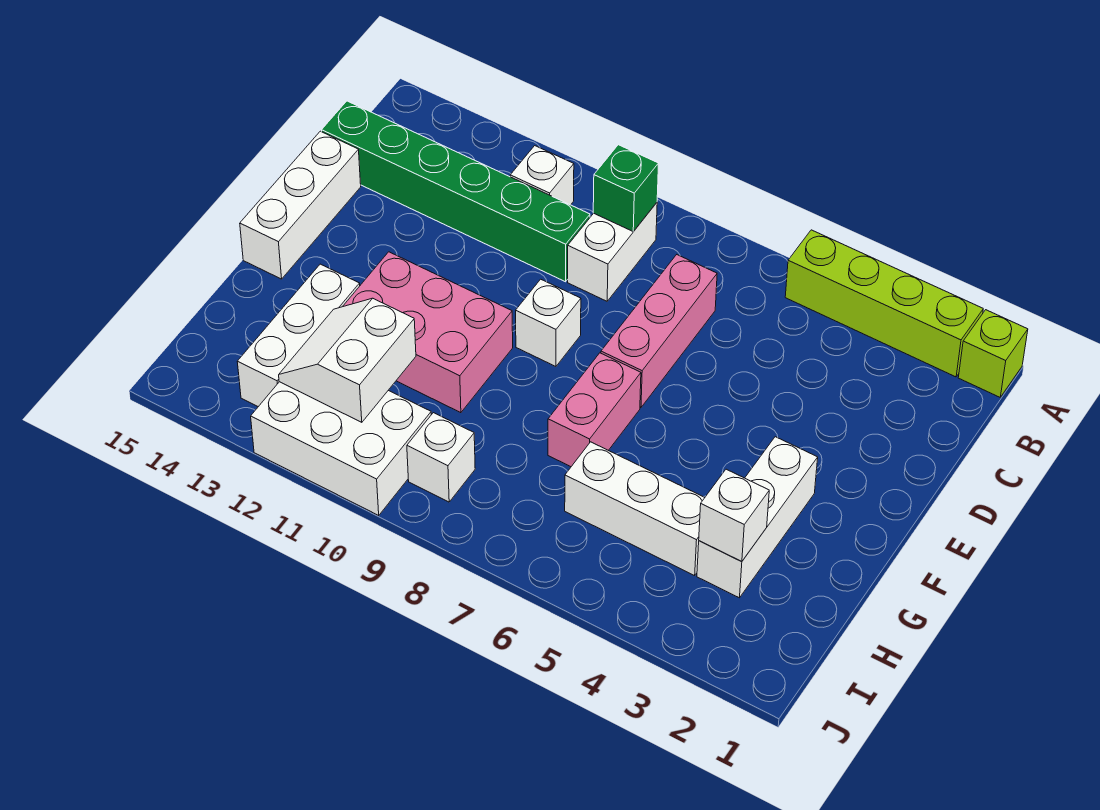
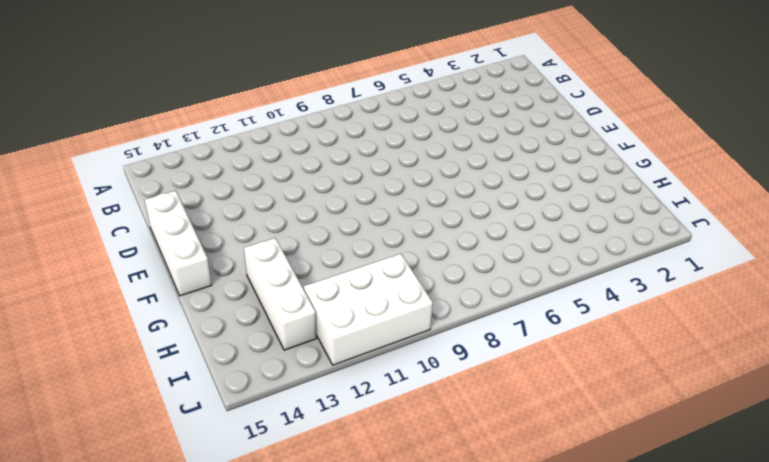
none -> lime brick A1 level 1
none -> lime brick A2:A5 level 1
none -> white brick B9:C9 level 1

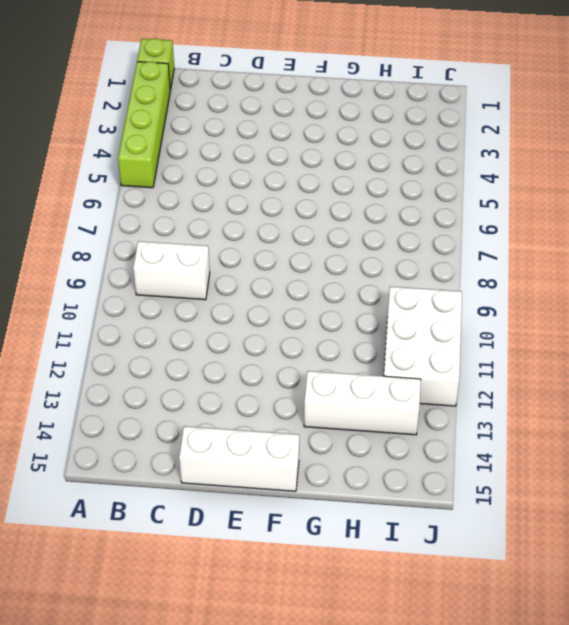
none -> white brick B11 level 1
none -> pink brick C7:E7 level 1
none -> green brick C10:C15 level 1

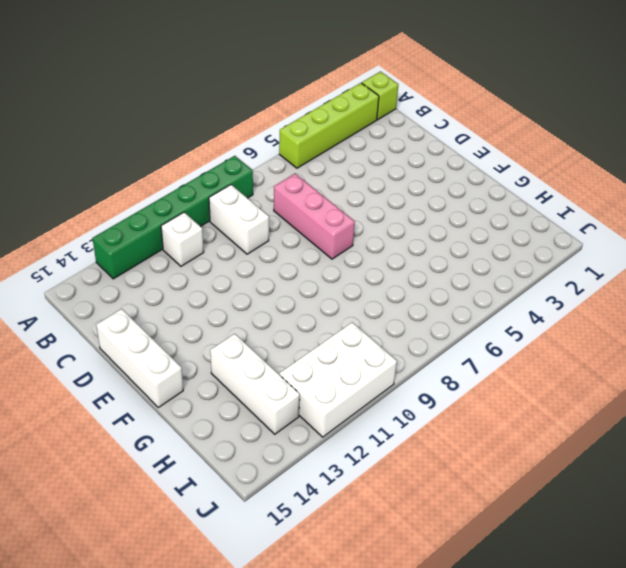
green brick A8:A13 level 1 -> green brick C10:C15 level 1
none -> white brick E9 level 1
none -> white brick F3:H3 level 1
none -> pink brick F7:G7 level 1

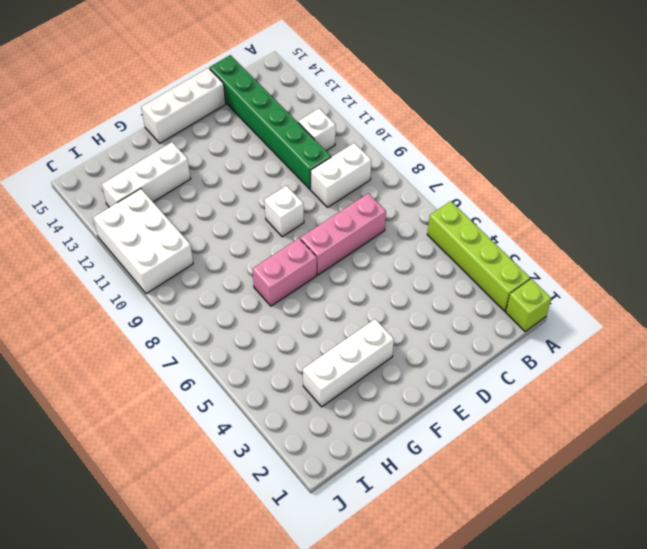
none -> pink brick F10:G12 level 1
none -> white brick H4:H6 level 1
none -> white brick I9 level 1

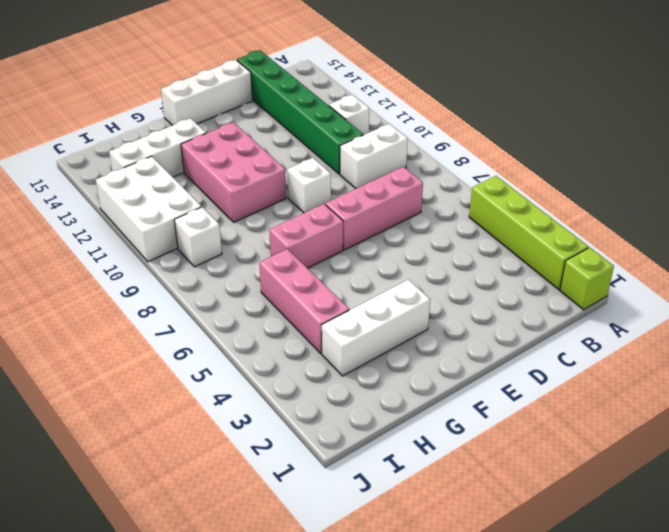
pink brick H4:H6 level 1 -> white brick H4:H6 level 1
none -> green brick B9 level 2
none -> white brick H3 level 2
none -> white slope H11:I12 level 2 top 11

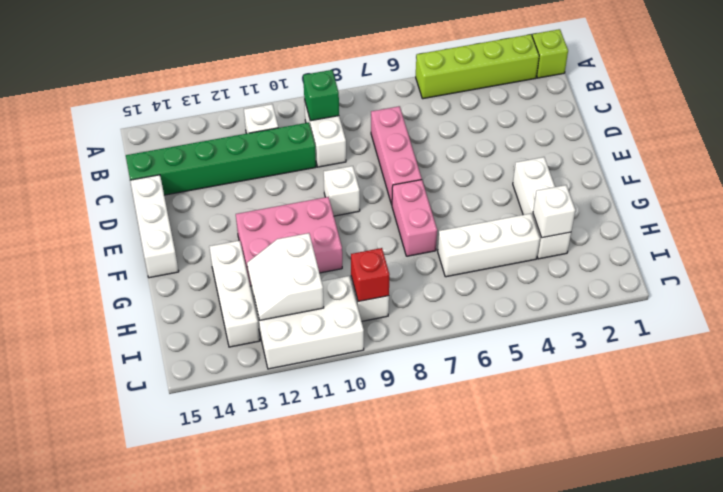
red brick I9 level 2 -> none

